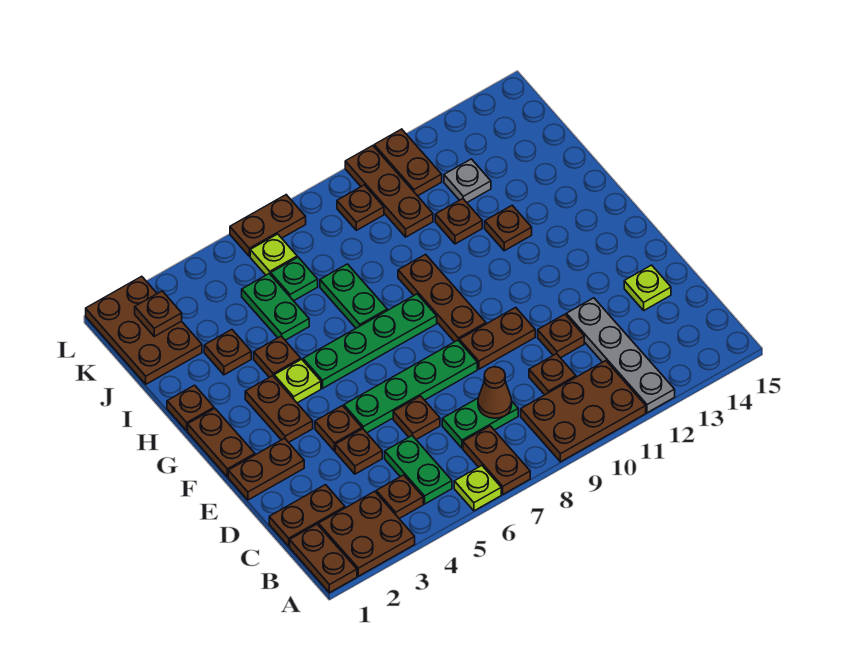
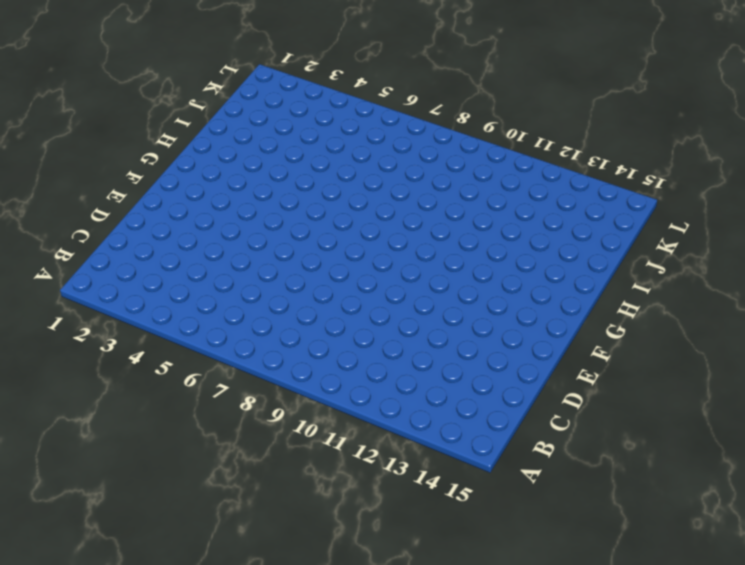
none -> brown plate A1:B1 level 1
none -> brown plate A2:B3 level 1
none -> lime plate A6 level 1
none -> brown plate A7:B7 level 1

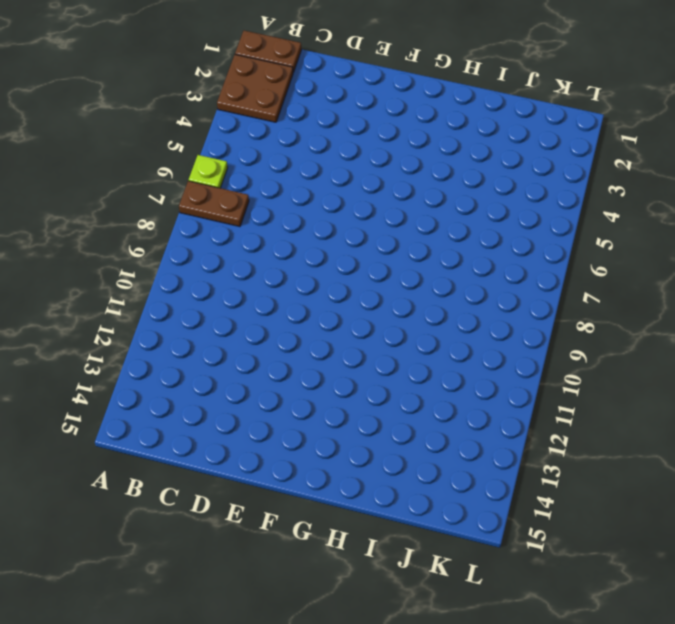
none -> brown plate A9:B11 level 1
none -> grey plate A12:D12 level 1
none -> brown plate B4 level 1
none -> green plate B5:C5 level 1

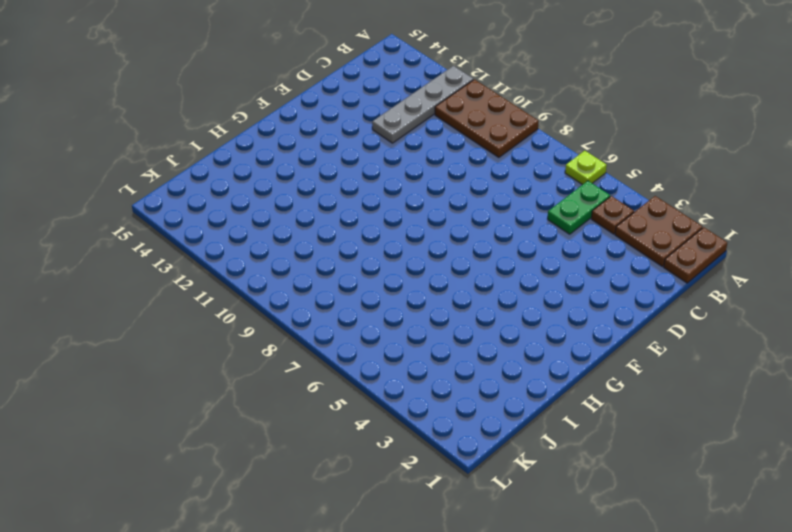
none -> brown plate A7:B7 level 1
none -> brown plate C1:C2 level 1
none -> green plate C7:C8 level 1
none -> brown plate C10 level 1

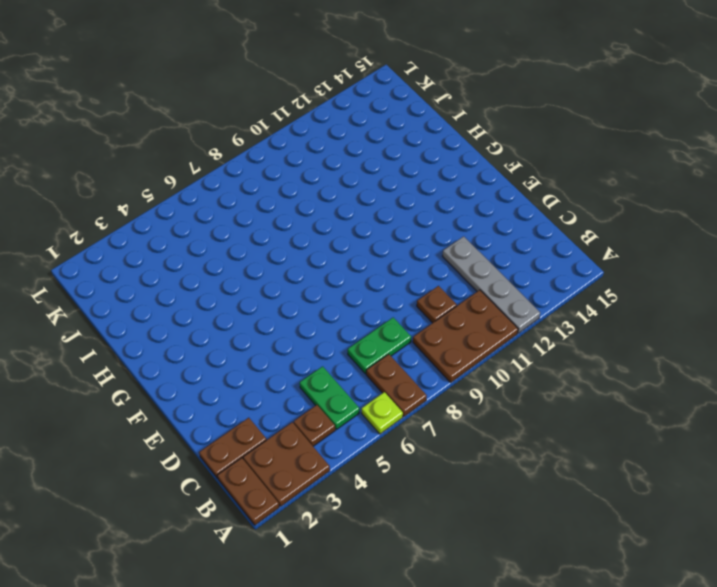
none -> brown plate D4 level 1
none -> brown plate D6 level 1
none -> brown plate D11 level 1
none -> lime plate D14 level 1

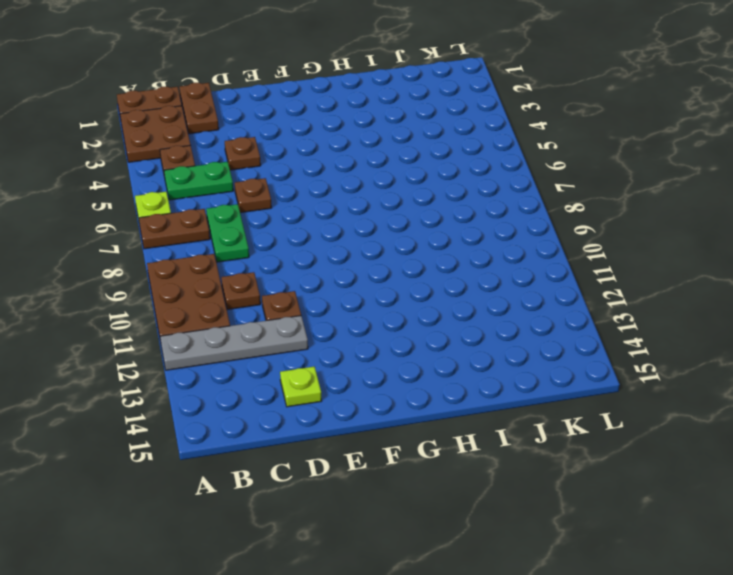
none -> brown plate E1:E2 level 1
none -> brown plate E4 level 1
none -> green plate E5:E8 level 1
none -> brown plate E9:E10 level 1

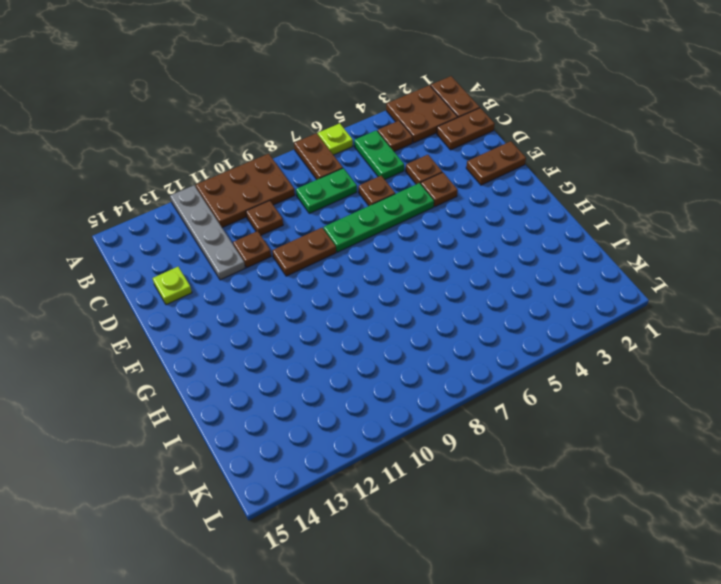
none -> brown plate F1:G1 level 1
none -> brown plate F3:G3 level 1
none -> brown plate F9:H9 level 1
none -> lime plate G4 level 1

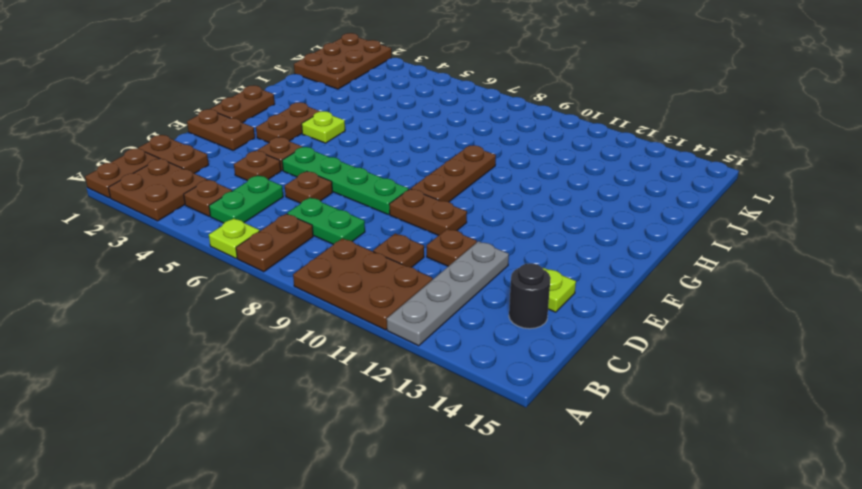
black round brick C14 level 1 -> none
none -> green plate G5:G8 level 1
none -> brown plate H1 level 1
none -> brown plate H4 level 1
none -> green plate H7:I7 level 1

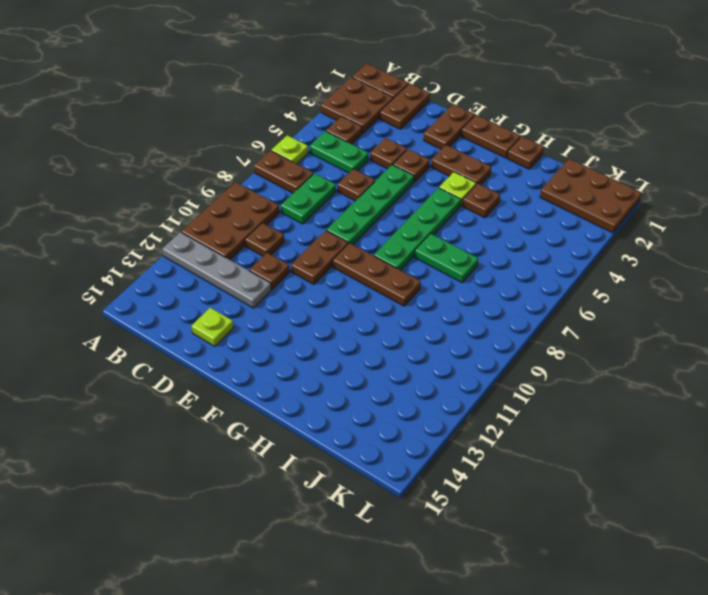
none -> brown plate H12 level 1
none -> brown plate I3 level 1
none -> green plate I5:J5 level 1
none -> brown plate I11 level 1

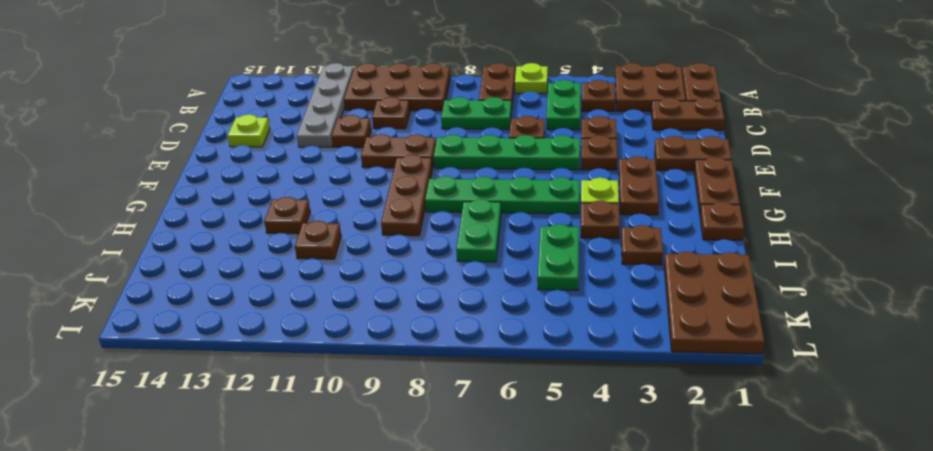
none -> green plate J6 level 1
none -> brown plate J10:L10 level 1
none -> grey plate J12 level 1
none -> lime plate K6 level 1

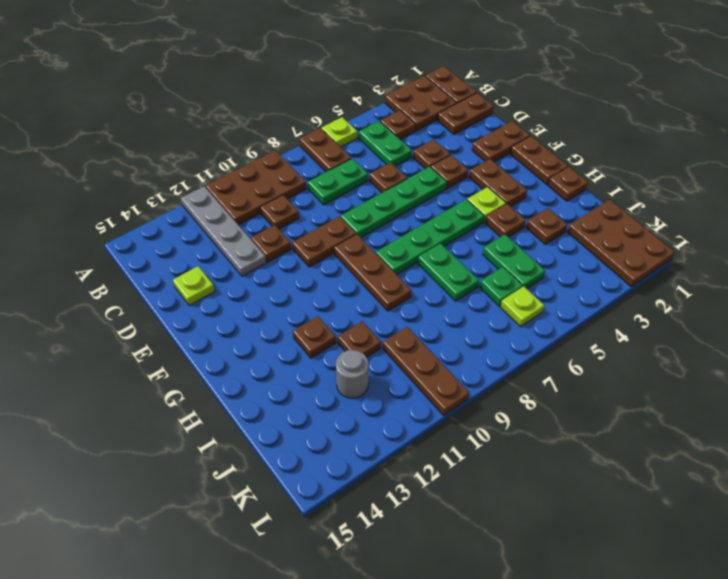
grey round brick J12 level 1 -> grey plate J12 level 1
none -> brown plate K9 level 1
none -> brown plate K11:L11 level 1
none -> brown plate L6:L7 level 1
none -> brown cone C8 level 2

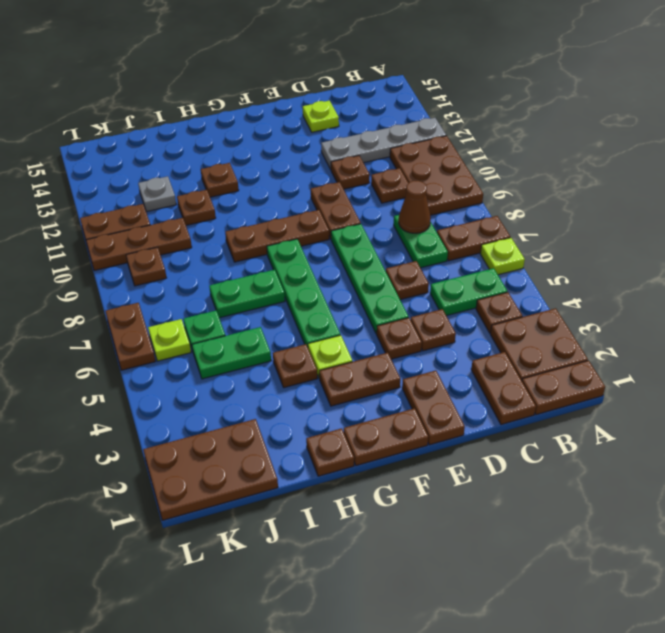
none -> brown plate I3 level 1
none -> brown plate K2 level 2

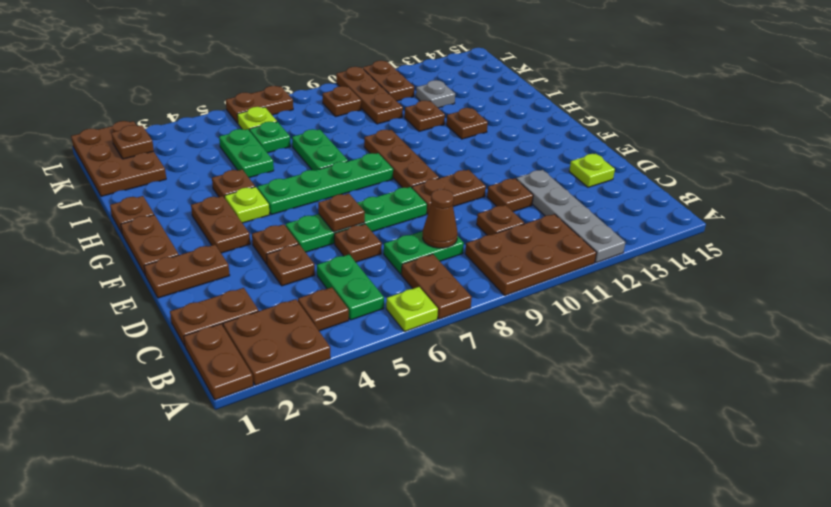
brown plate E6 level 2 -> brown plate I3 level 1

